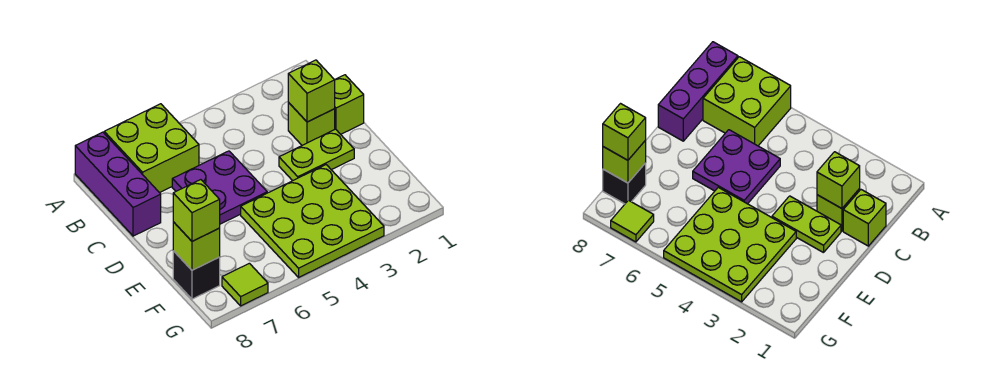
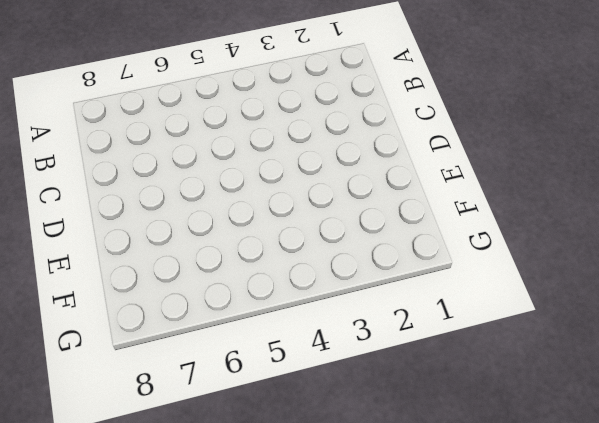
none -> lime brick A6:B7 level 1
none -> purple brick A8:C8 level 1
none -> lime brick C1 level 1

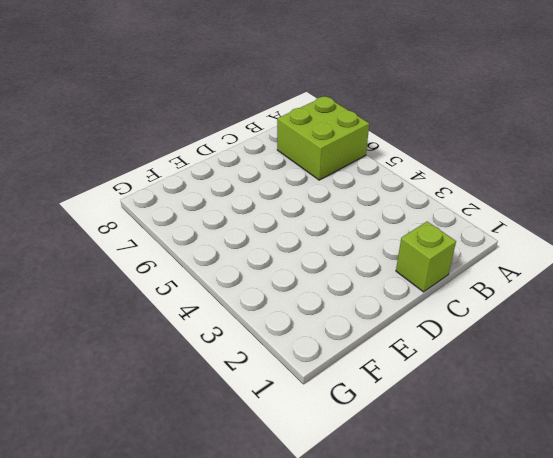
none -> purple brick A8:C8 level 1
none -> lime brick C2 level 1
none -> purple plate C5:D6 level 1

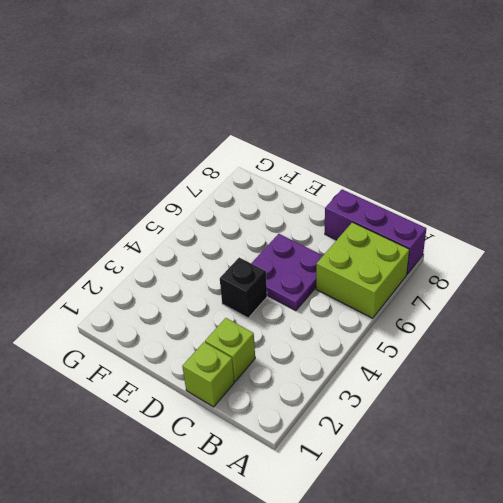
black brick D4 level 1 -> black brick F8 level 1
none -> lime plate D2:D3 level 1
none -> lime plate E3:G5 level 1
none -> lime tile G7 level 1

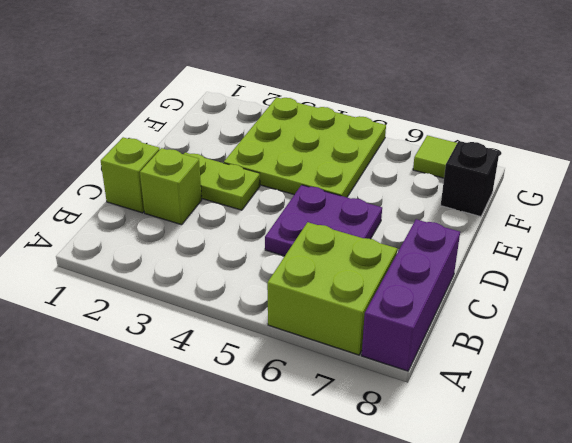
none -> lime brick C2 level 2
none -> lime brick F8 level 2
none -> lime brick F8 level 3

